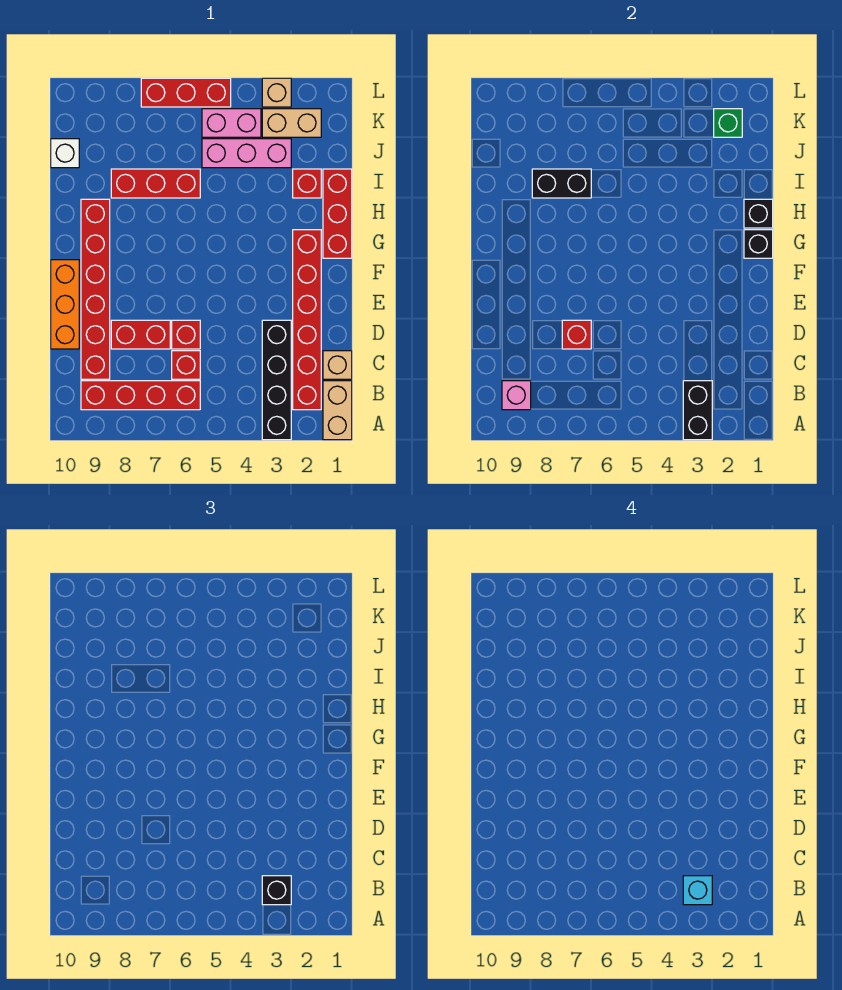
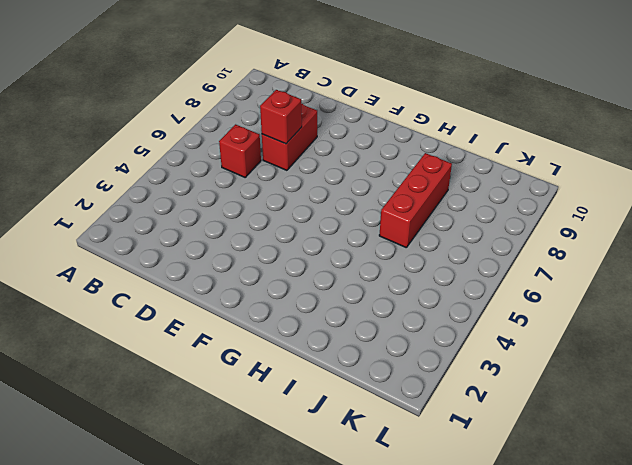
none -> tan brick A1:B1 level 1
none -> black brick A3:D3 level 1
none -> red brick B2:G2 level 1

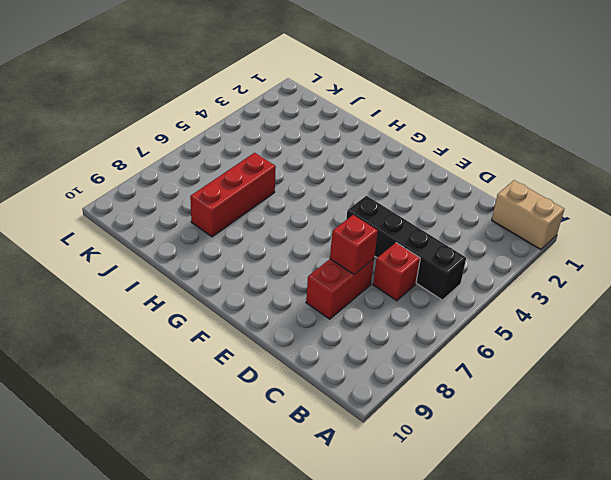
black brick B5:E5 level 1 -> black brick A3:D3 level 1
none -> red brick B2:G2 level 1
none -> red brick B6:B9 level 1
none -> tan brick C1 level 1

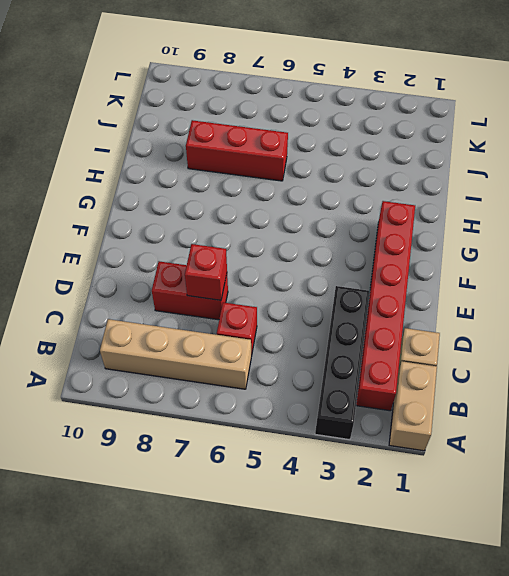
tan brick B6:B9 level 1 -> red brick B6:B9 level 1
none -> red brick C9:H9 level 1
none -> red brick D6 level 1
none -> orange brick D10:F10 level 1

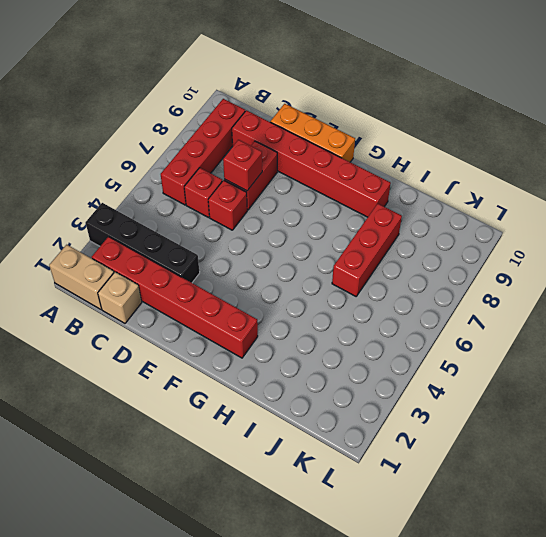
none -> red brick G1:I1 level 1
none -> red brick I2 level 1
none -> pink brick J3:J5 level 1

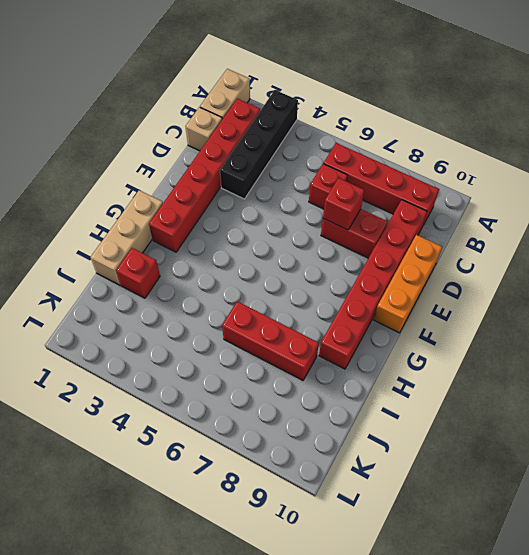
tan brick G1:I1 level 1 -> red brick G1:I1 level 1
none -> red brick D6 level 1
none -> pink brick J3:J5 level 1
none -> white brick J10 level 1

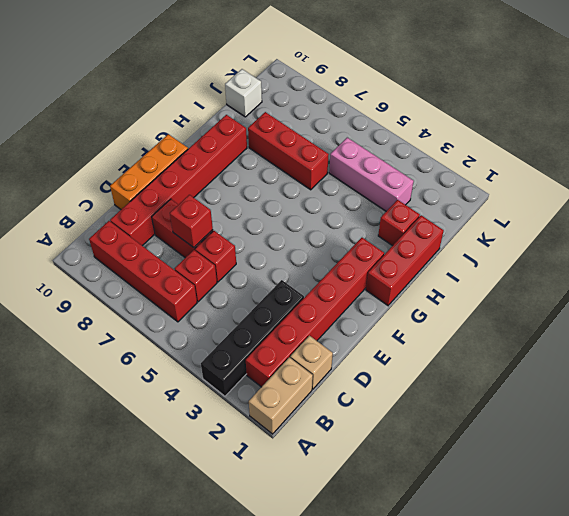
none -> tan brick K2:K3 level 1
none -> pink brick K4:K5 level 1
none -> tan brick L3 level 1

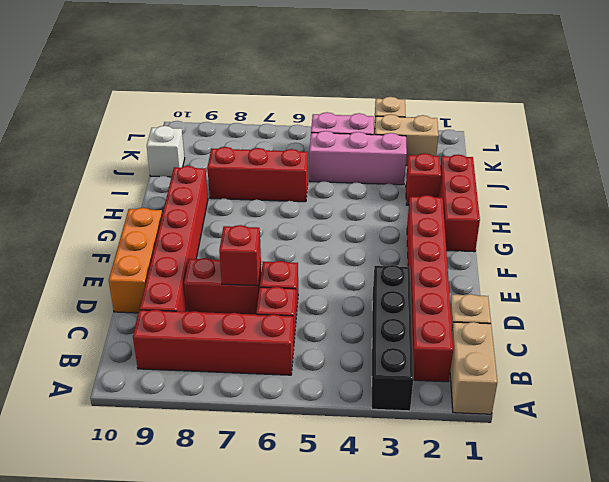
none -> red brick L5:L7 level 1
none -> black brick A3:B3 level 2
none -> pink brick B9 level 2

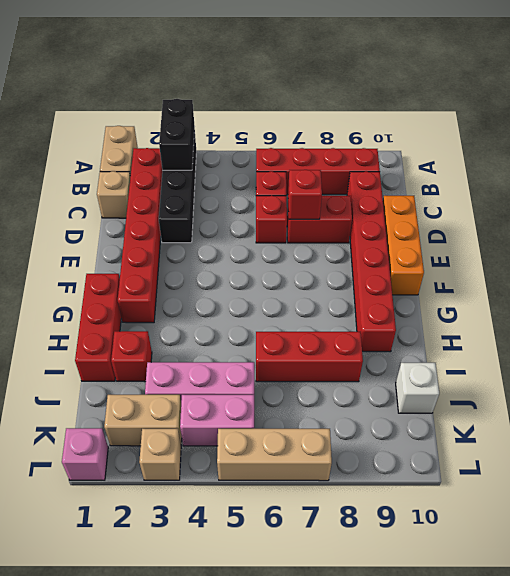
pink brick L1 level 1 -> pink brick B9 level 2
tan brick L5:L7 level 1 -> red brick L5:L7 level 1
none -> black brick G1 level 2
none -> black brick H1 level 2
none -> black brick I7:I8 level 2

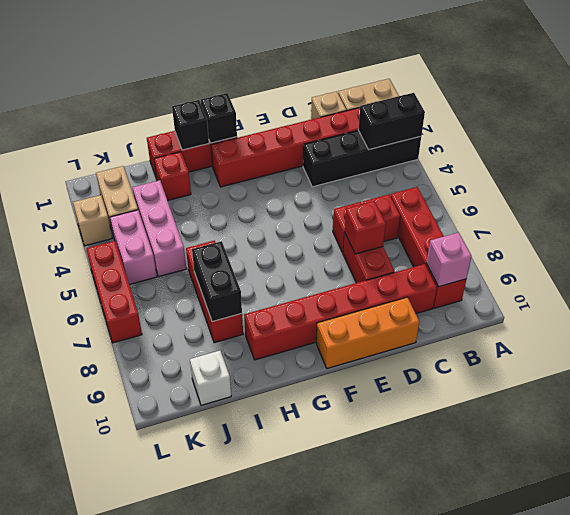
none -> green brick K2 level 2
none -> black brick B3 level 3
none -> cyan brick B3 level 4

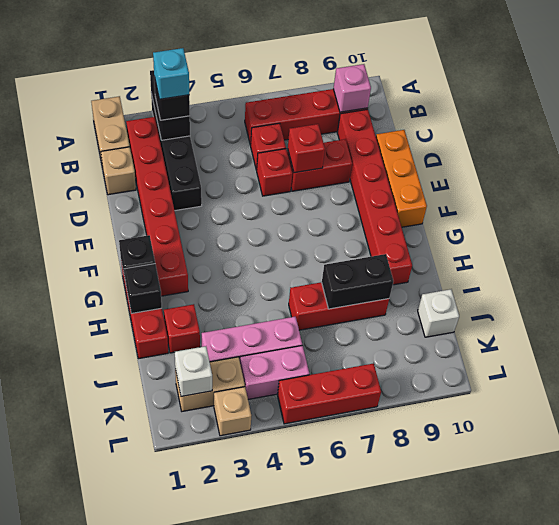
white brick K2 level 2 -> green brick K2 level 2

